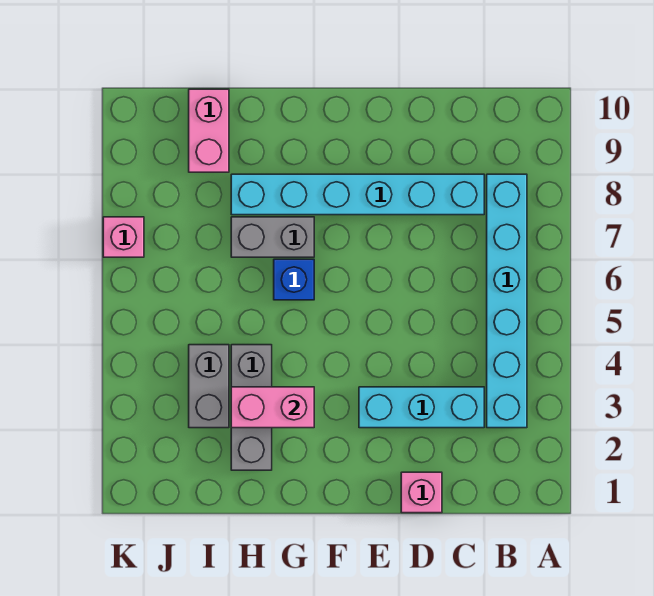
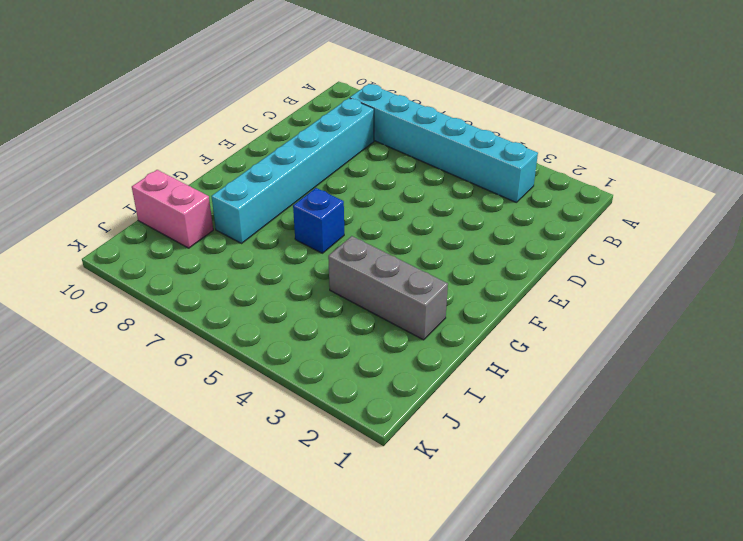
none -> cyan brick C3:E3 level 1
none -> pink brick D1 level 1

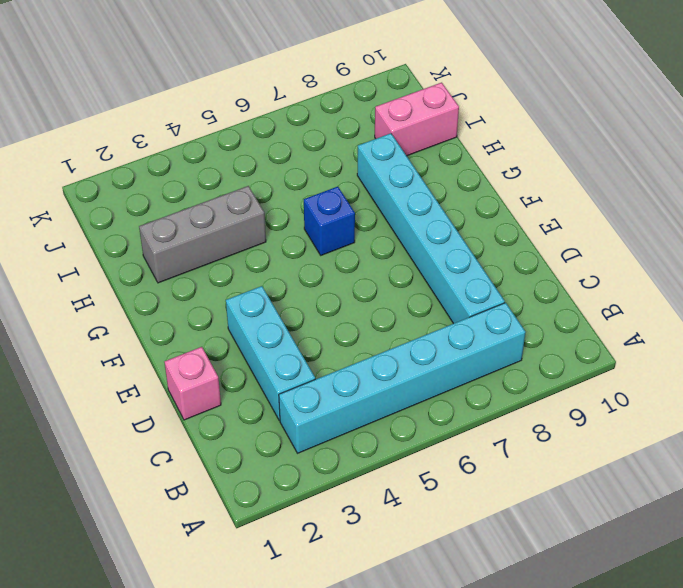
none -> grey brick G7:H7 level 1
none -> grey brick I3:I4 level 1

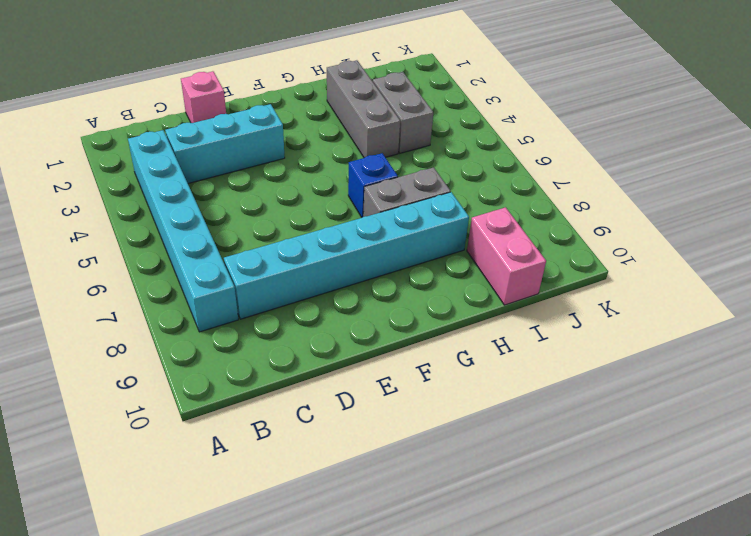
none -> pink brick K7 level 1
none -> pink brick G3:H3 level 2

